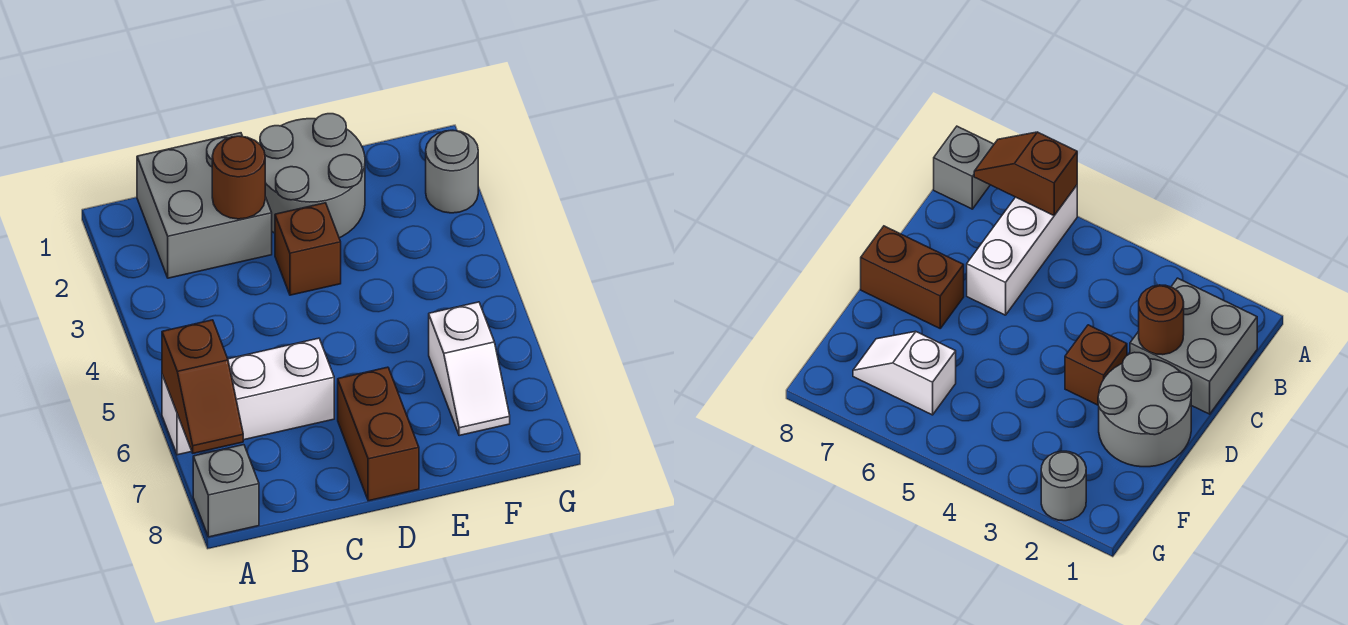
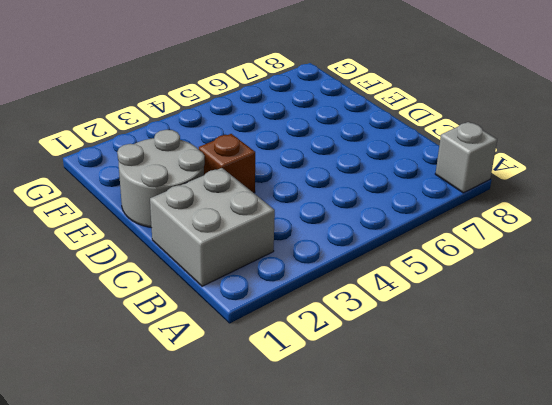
none -> white brick A6:C6 level 1
none -> brown brick D7:D8 level 1

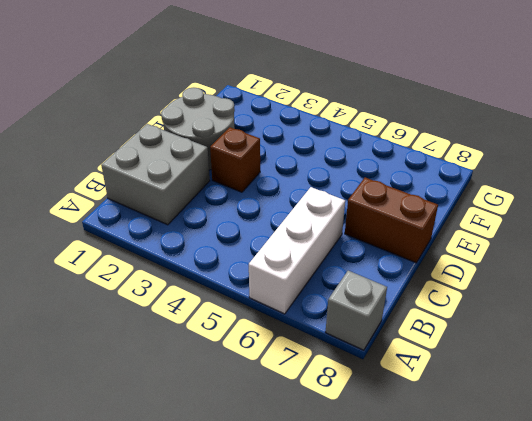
none -> white slope F6:F7 level 1 top 6
none -> grey round brick G2 level 1

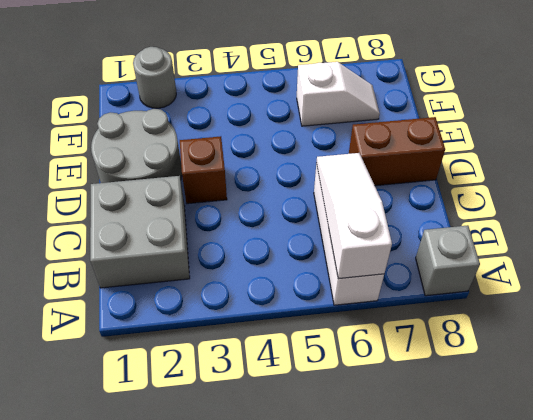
white slope A6:C6 level 2 top A -> brown slope A6:A7 level 2 top 6
none -> brown round brick C2 level 2

